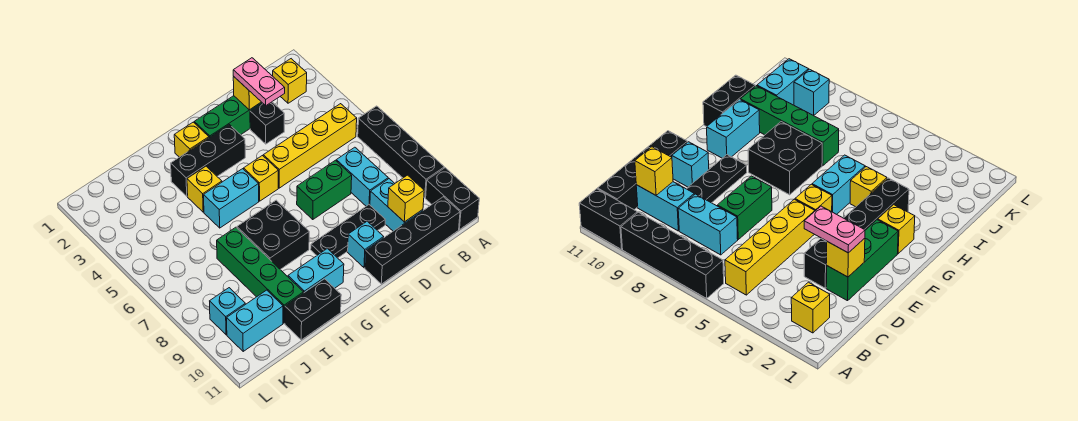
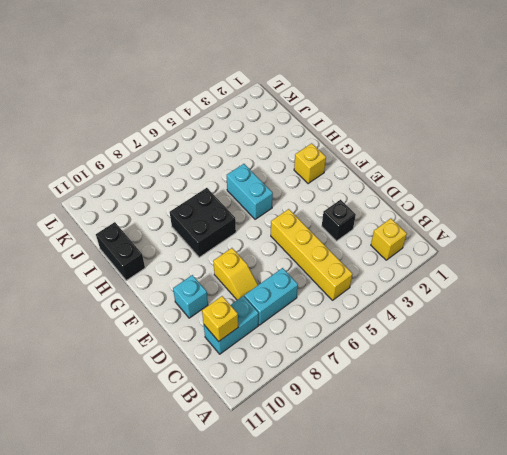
yellow slope D8:E8 level 1 top E -> none
none -> black brick A6:A9 level 1
none -> black brick A10:A11 level 1
none -> black brick B11:E11 level 1

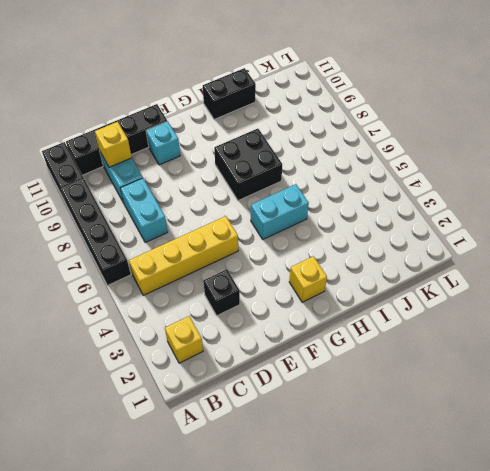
none -> green brick D2:F2 level 1
none -> green brick D7:E7 level 1
none -> black plate D9:F9 level 1

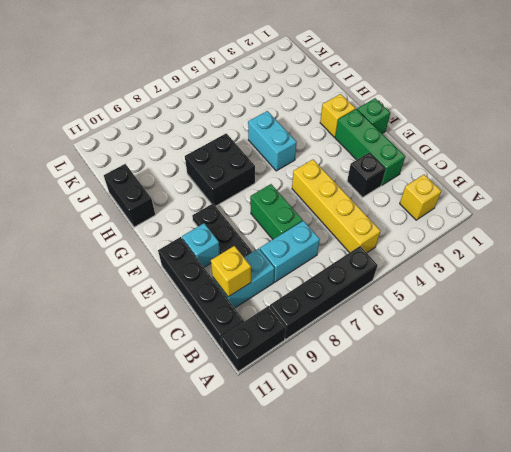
green brick F1 level 1 -> none
none -> black brick F3:H3 level 1
none -> yellow brick F5 level 1
none -> cyan brick G10:H10 level 1

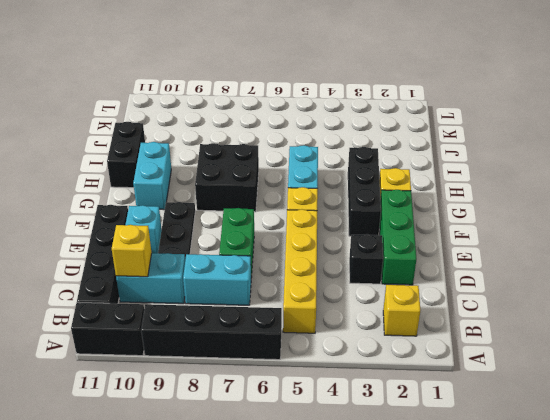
none -> yellow brick H4 level 1
none -> green brick I7:I10 level 1
none -> cyan brick J10:K10 level 1

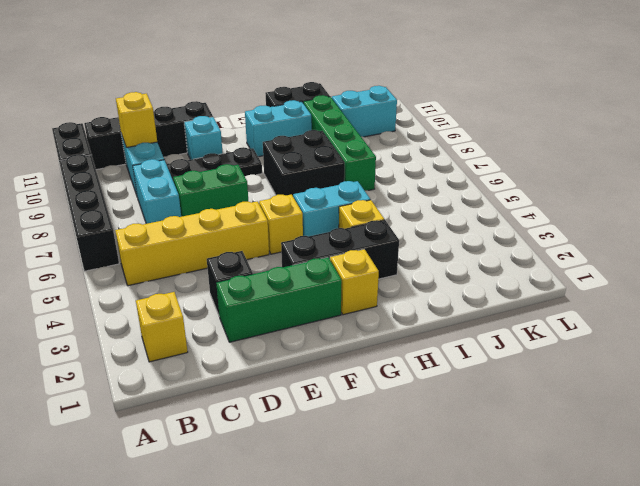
none -> cyan brick K9 level 1
none -> yellow brick D2 level 2
none -> pink plate D2:D3 level 3

